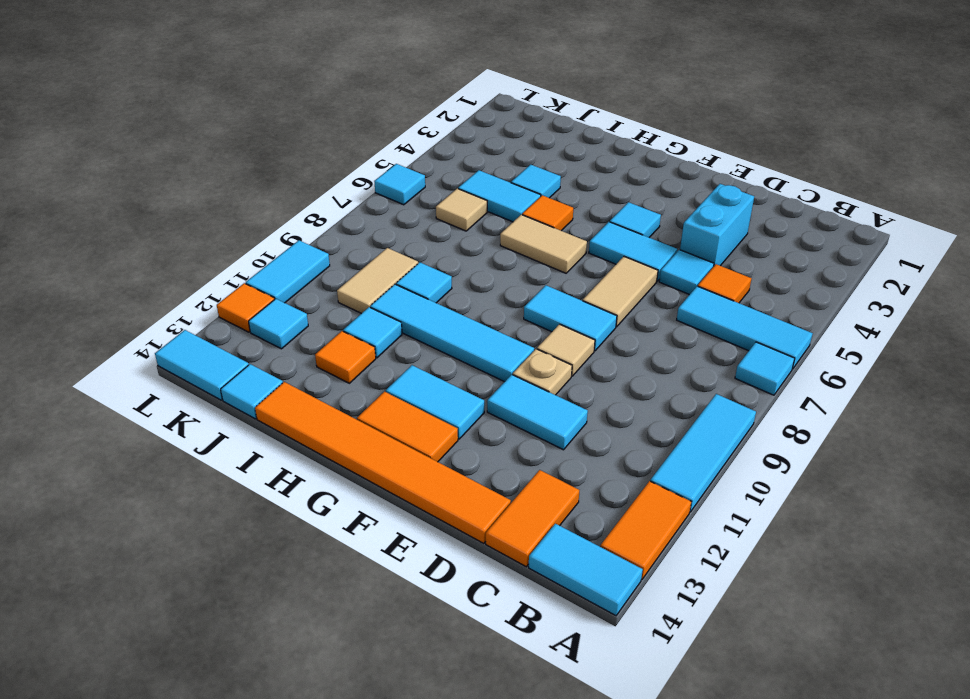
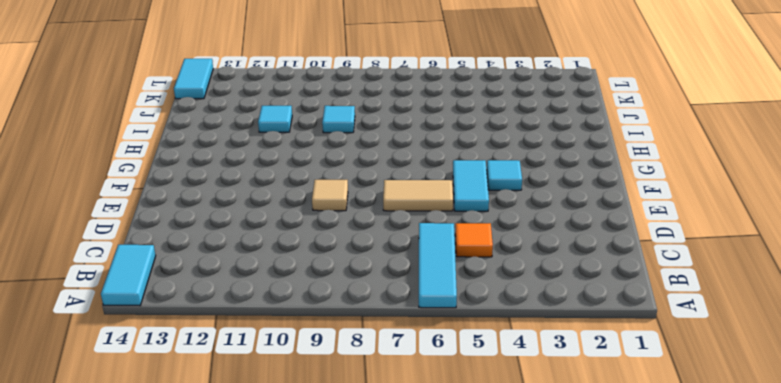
none -> cyan tile A7 level 1
none -> cyan tile A9:A11 level 1
none -> orange tile A12:A13 level 1
none -> orange tile C13:C14 level 1

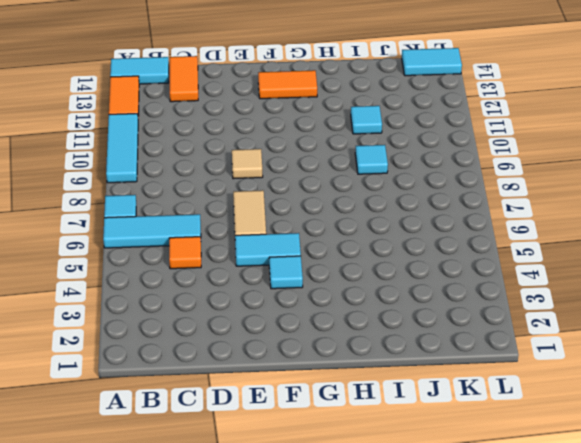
none -> cyan brick D3:D4 level 1
none -> cyan tile D5 level 1
none -> cyan tile D11:E11 level 1
none -> orange tile D14:I14 level 1

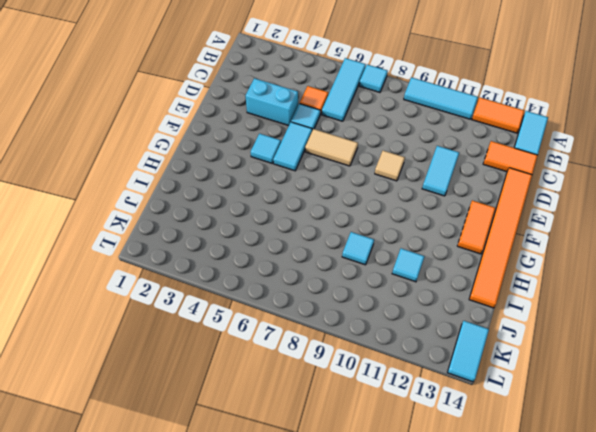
none -> cyan tile E8:F8 level 1
none -> tan plate E10 level 1
none -> cyan tile F10:I10 level 1
none -> cyan tile F12:G12 level 1

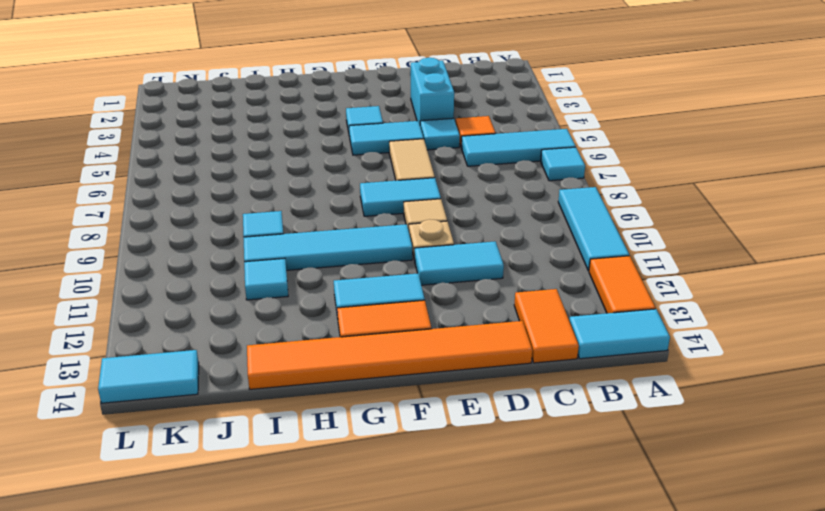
none -> tan tile G6:H6 level 1
none -> orange tile H5 level 1
none -> cyan tile I4 level 1
none -> cyan tile I5:J5 level 1

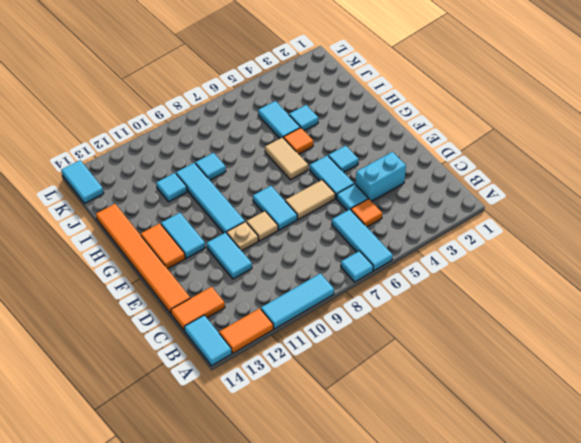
none -> orange tile I12 level 1
none -> tan tile J6 level 1
none -> tan tile J9:J10 level 1
none -> cyan tile J14 level 1

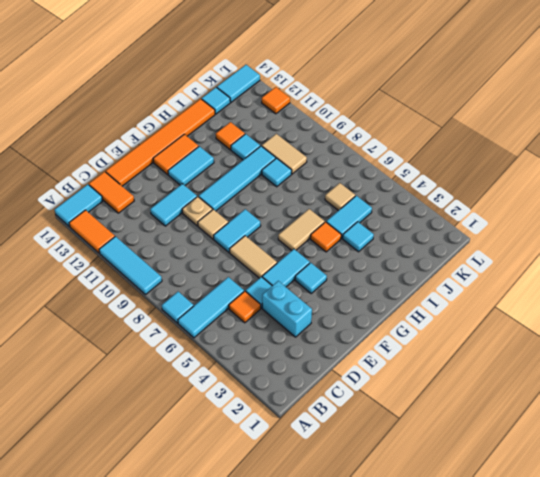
none -> cyan tile K12 level 1
none -> cyan tile L6 level 1
none -> cyan tile L10:L11 level 1

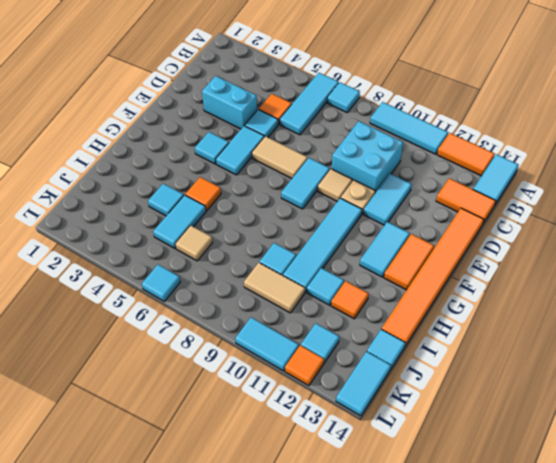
cyan brick C9:D10 level 1 -> none
none -> tan tile G6:H6 level 1

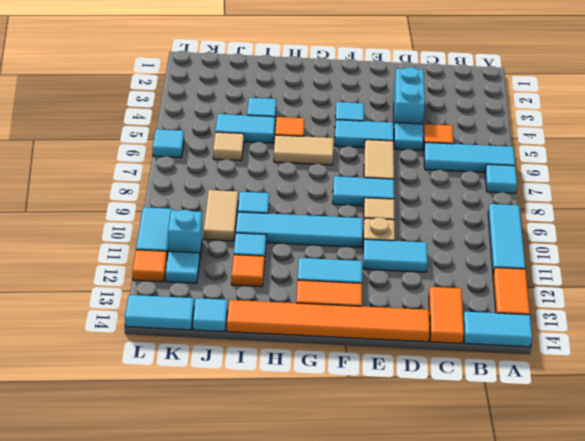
cyan brick K11 level 1 -> none

